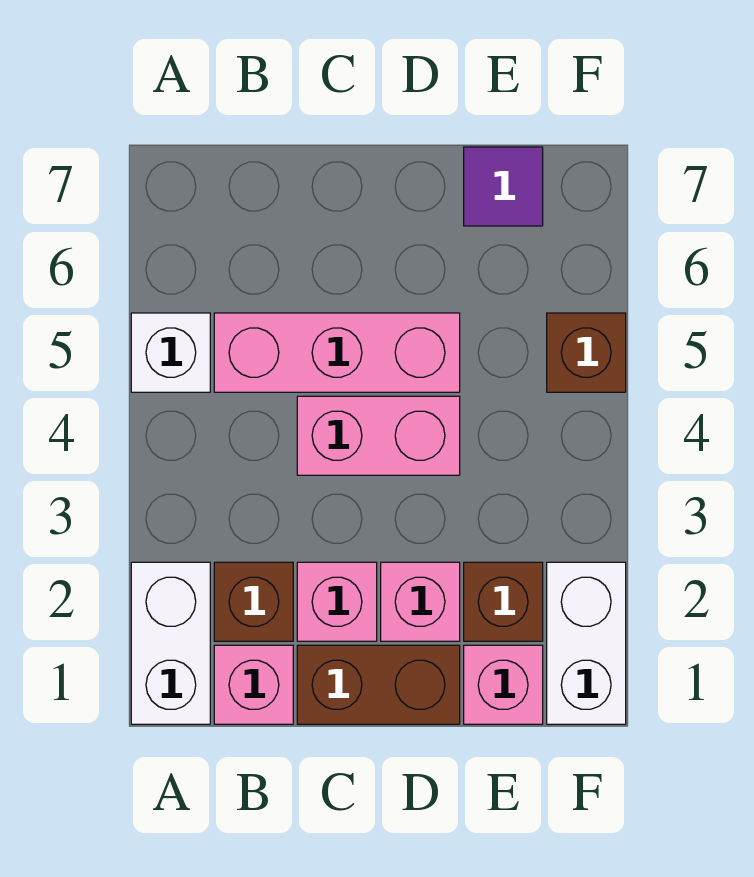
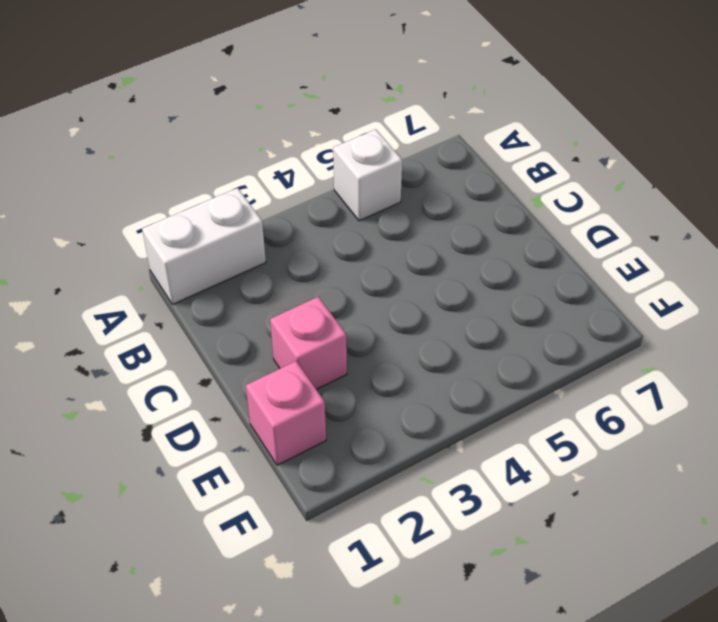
none -> pink brick B1 level 1
none -> brown brick B2 level 1
none -> pink brick B5:D5 level 1

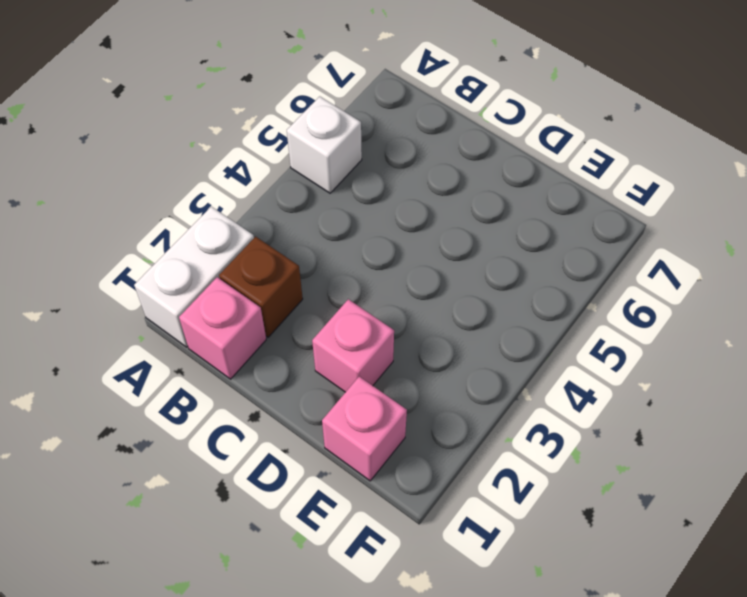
none -> pink brick B5:D5 level 1
none -> brown brick C1:D1 level 1
none -> pink brick C2 level 1

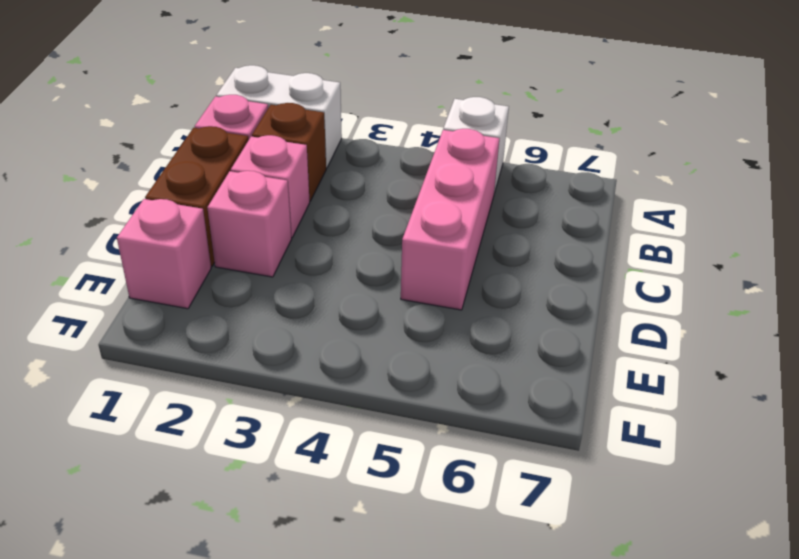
none -> pink brick C4:D4 level 1
none -> brown brick E2 level 1
none -> purple tile E7 level 1

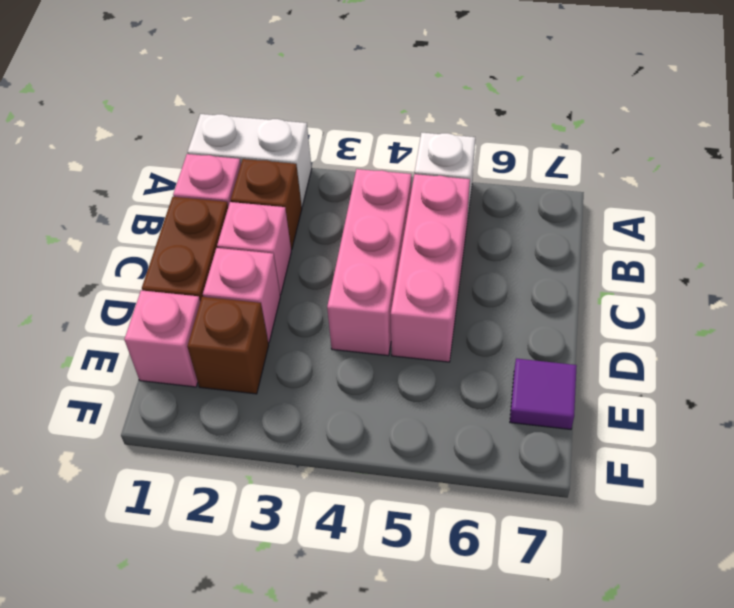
pink brick B4:D4 level 1 -> pink brick C4:D4 level 1
none -> white brick F1:F2 level 1
none -> brown brick F5 level 1

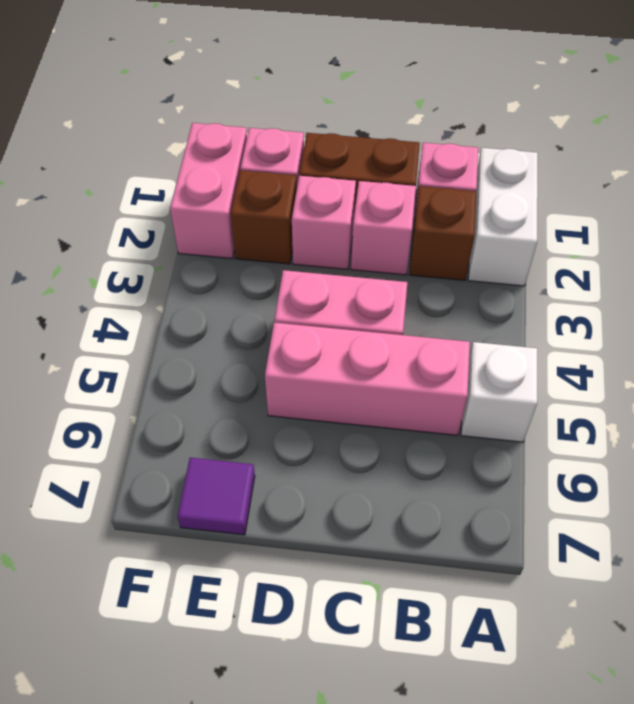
pink brick F1:F2 level 1 -> white brick F1:F2 level 1
none -> brown brick F5 level 1

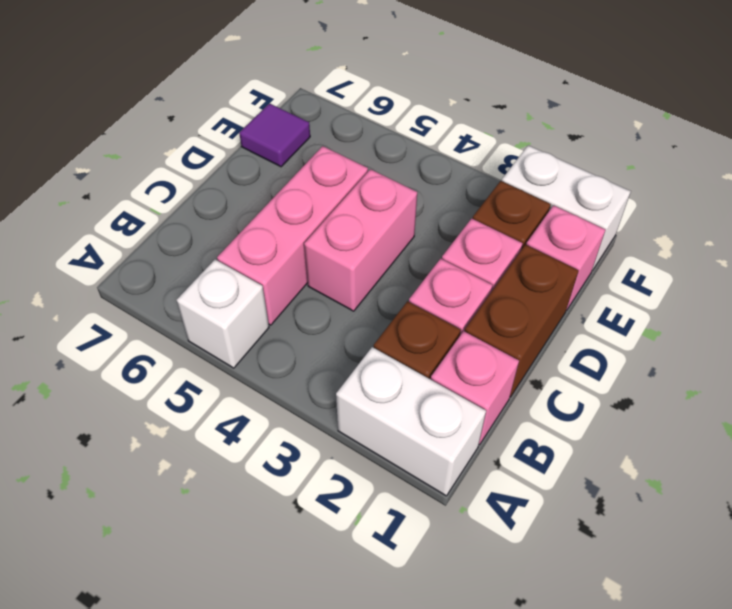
none -> brown brick F5 level 1

